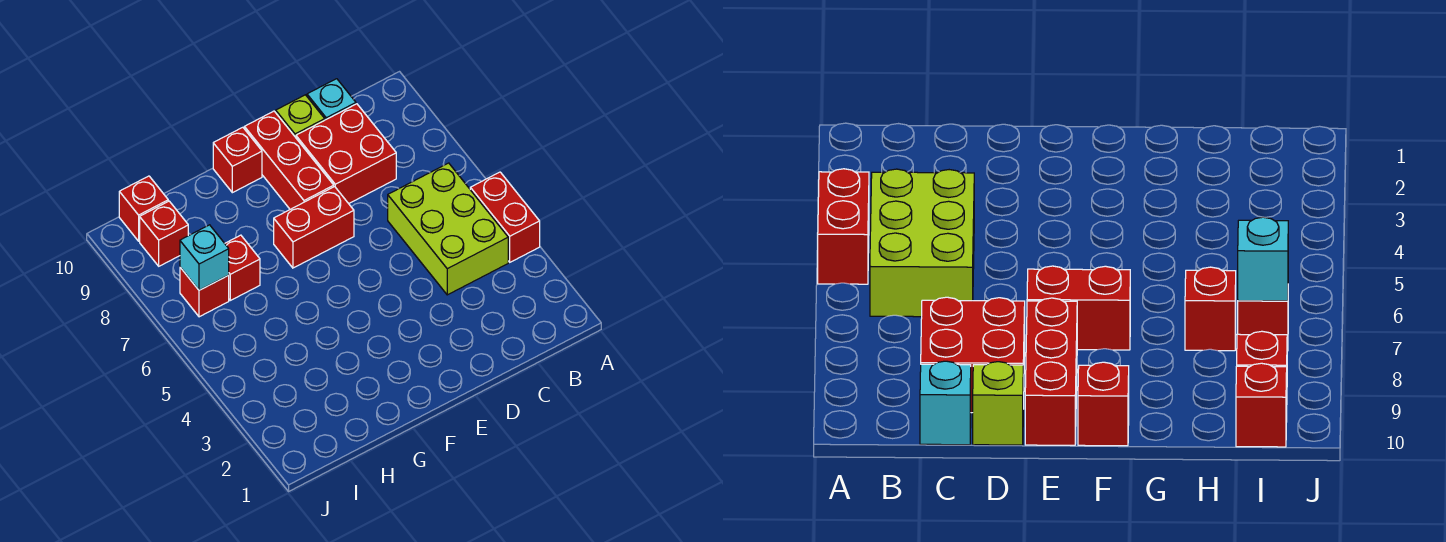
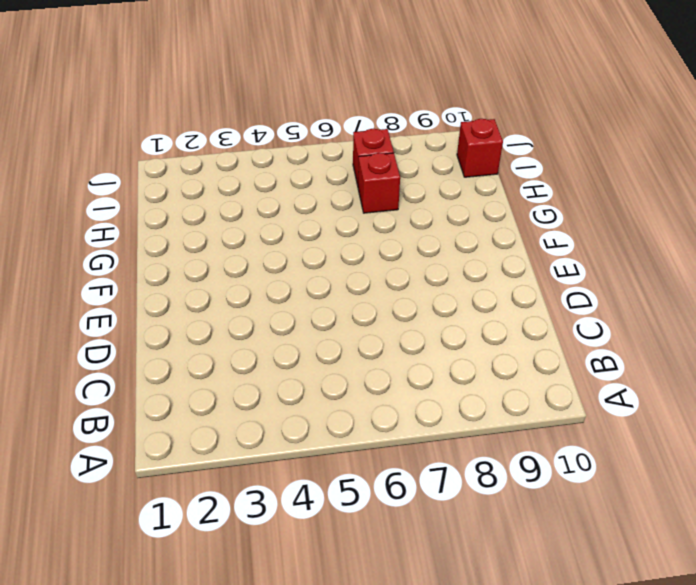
none -> red brick A4:A5 level 1
none -> lime brick B4:C6 level 1
none -> red brick C8:D9 level 1

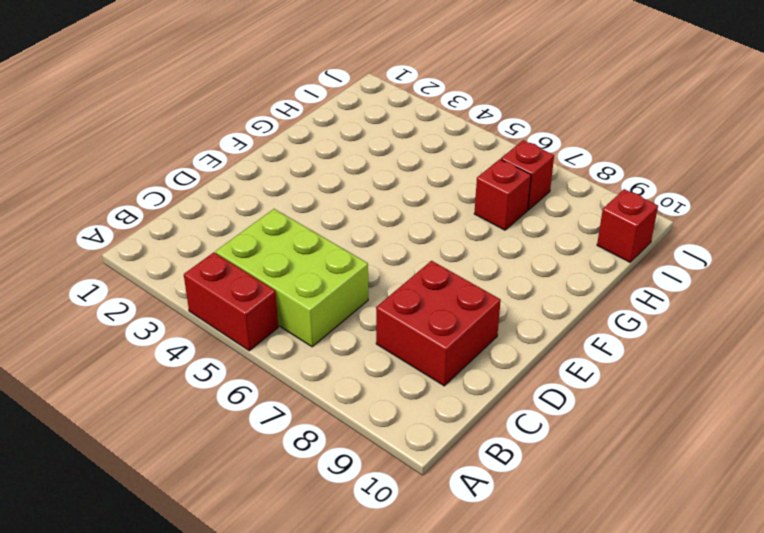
none -> cyan brick C10 level 1
none -> lime brick D10 level 1
none -> red brick E7:F7 level 1

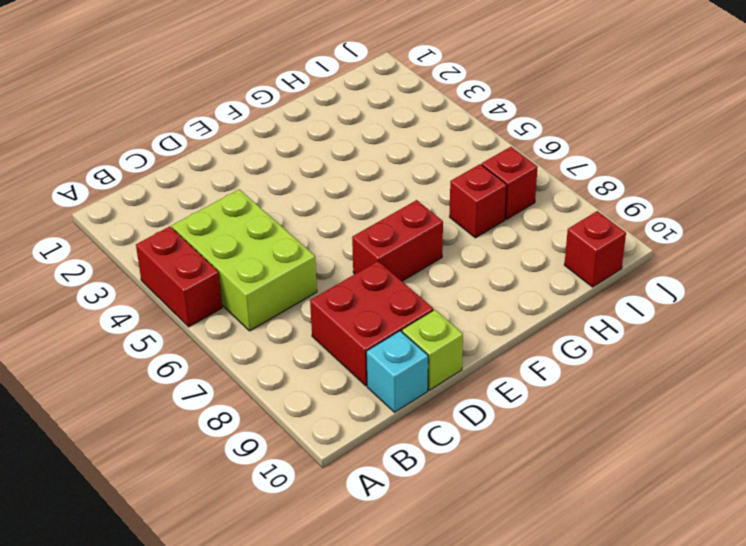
none -> red brick E8:E10 level 1
none -> red brick F10 level 1
none -> red brick I9 level 1

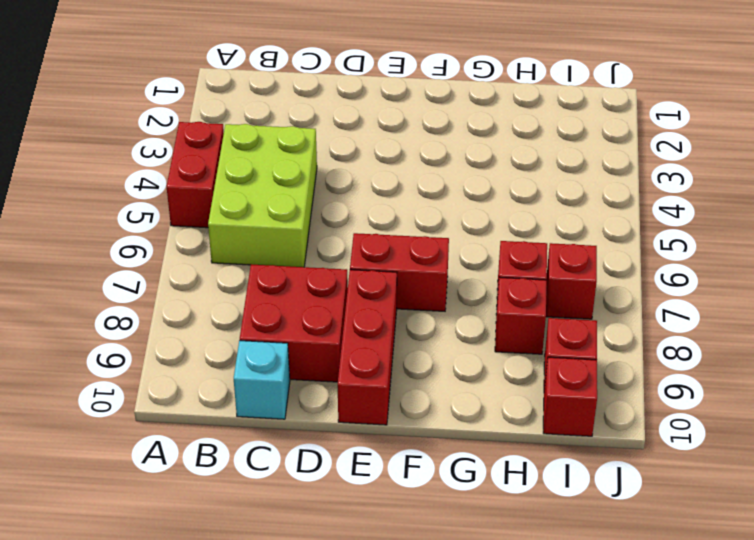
red brick H8 level 1 -> red brick F10 level 1
none -> lime brick D10 level 1
none -> cyan brick I7 level 2

